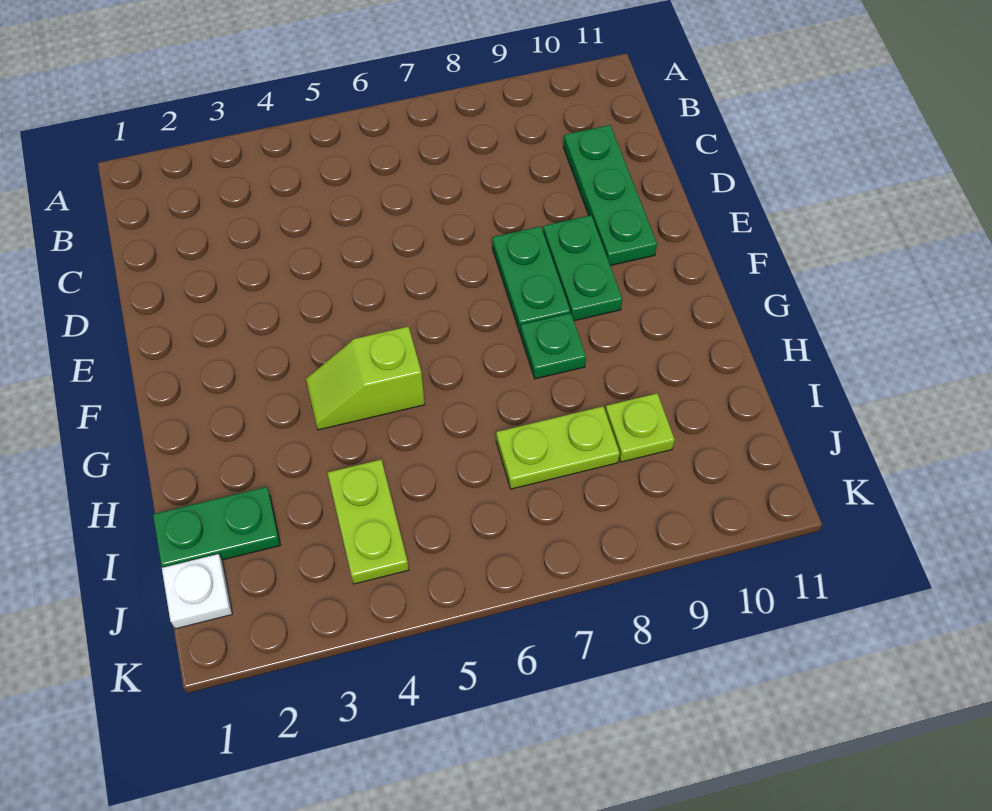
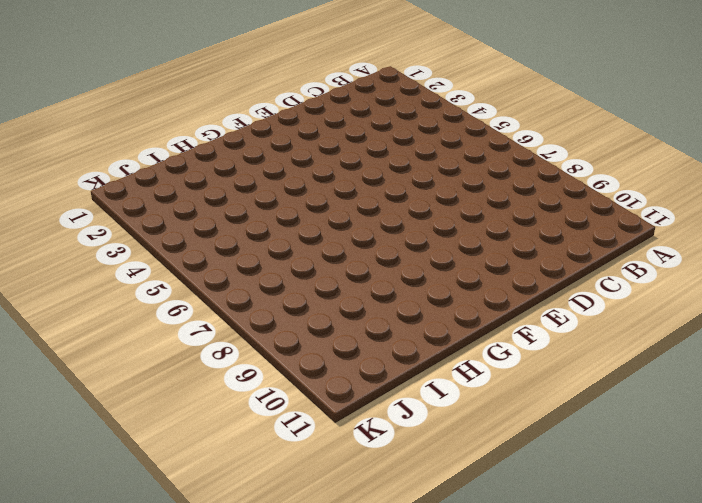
none -> green plate C10:E10 level 1
none -> green plate E8:F8 level 1

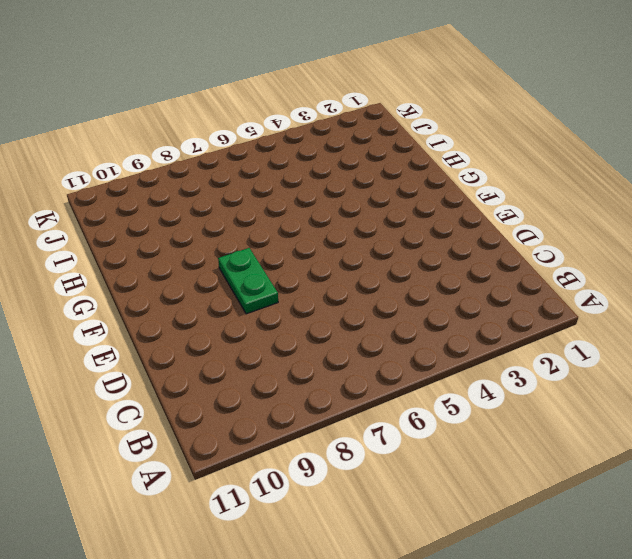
none -> green plate C10:E10 level 1
none -> green plate E9:F9 level 1

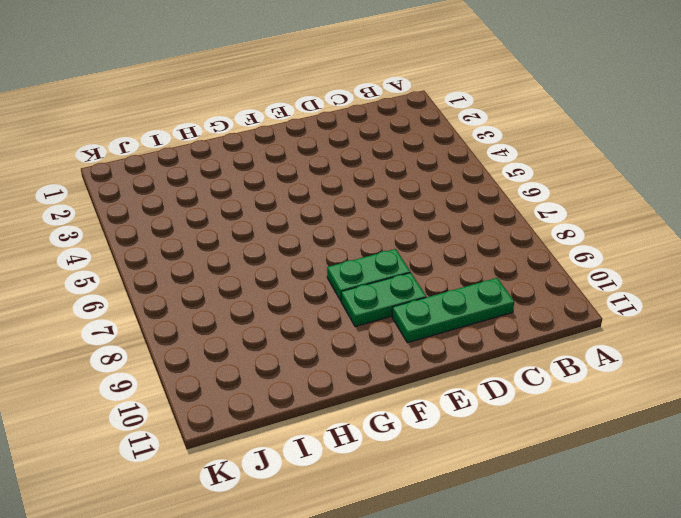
none -> lime slope G4:G5 level 1 top 5
none -> green plate G8 level 1

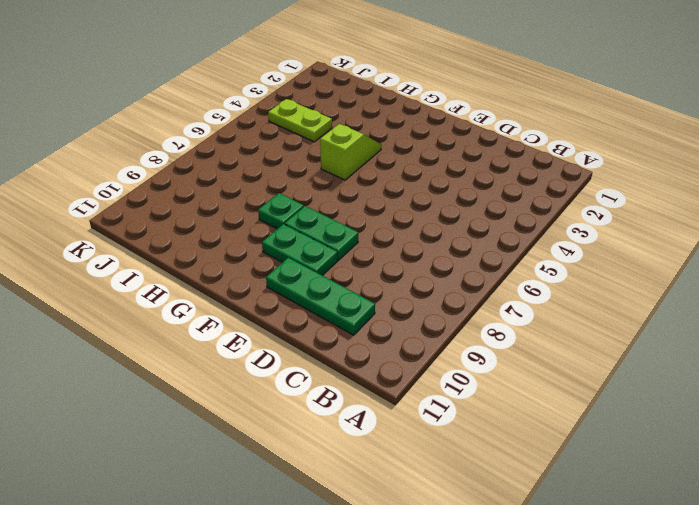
none -> green plate I1:I2 level 1
none -> lime plate I7:I8 level 1

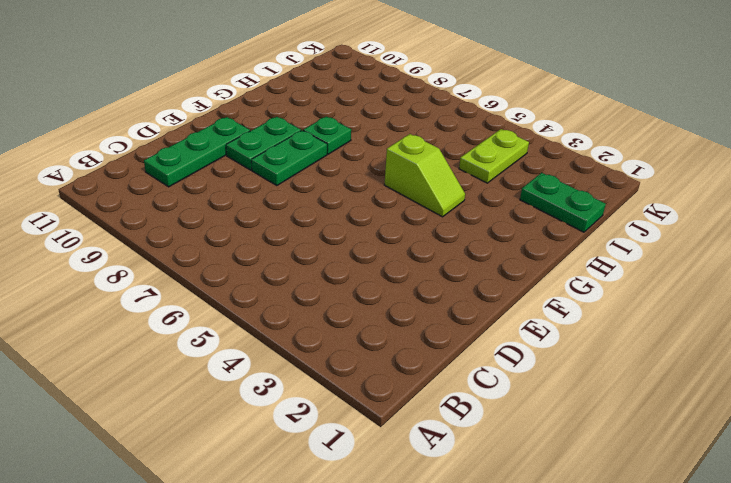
none -> lime plate I7:I8 level 1
none -> lime plate I9 level 1

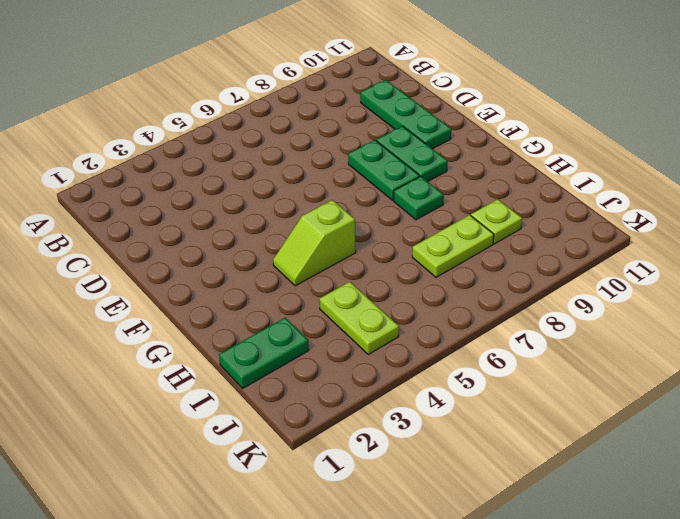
none -> white plate J1 level 1

